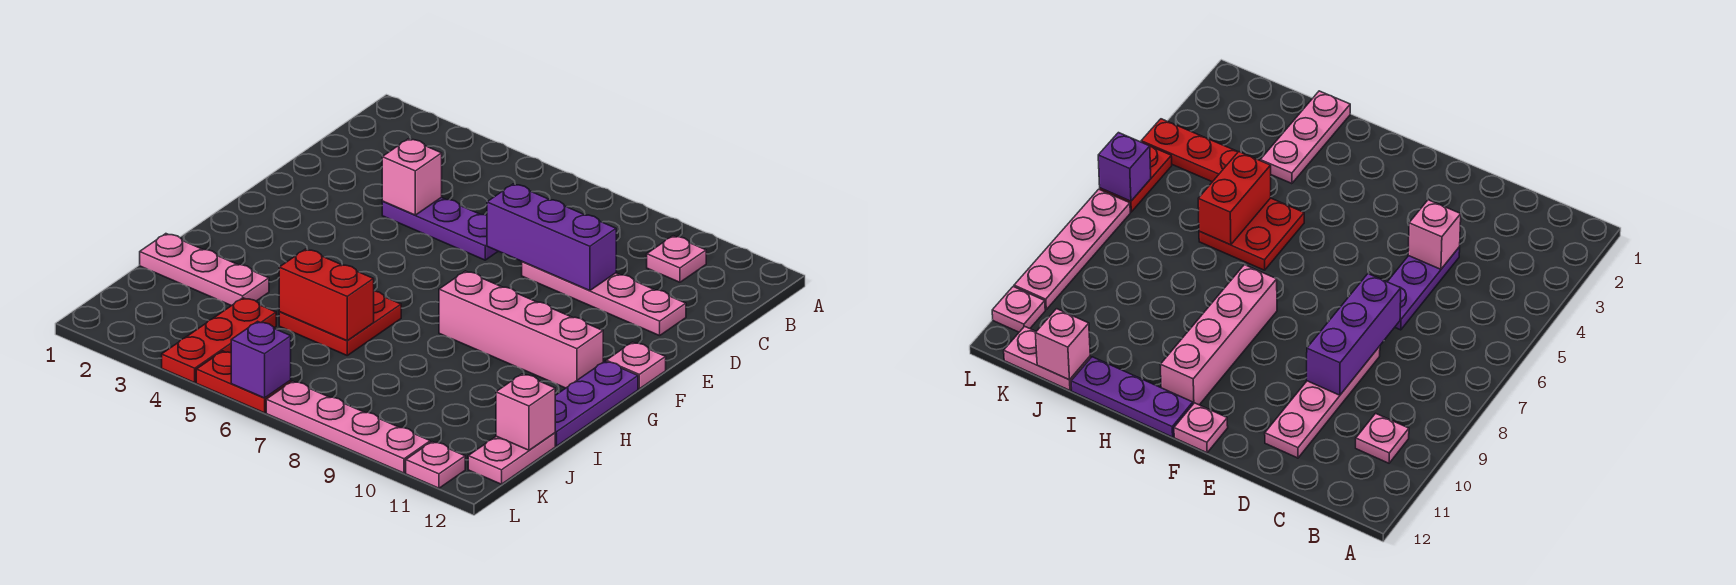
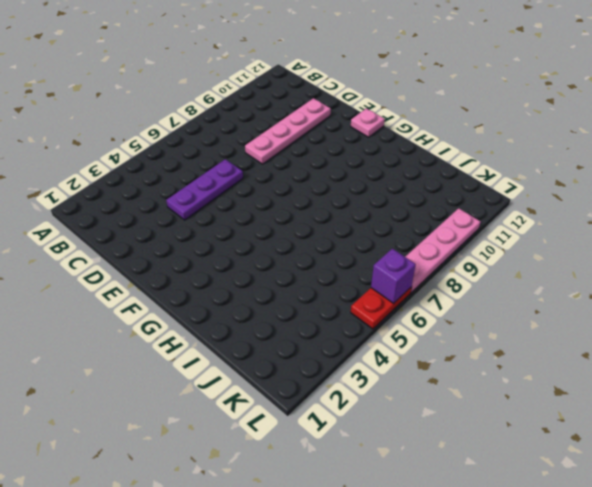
none -> pink plate B10 level 1
none -> pink brick G8:G11 level 1
none -> purple plate G12:I12 level 1

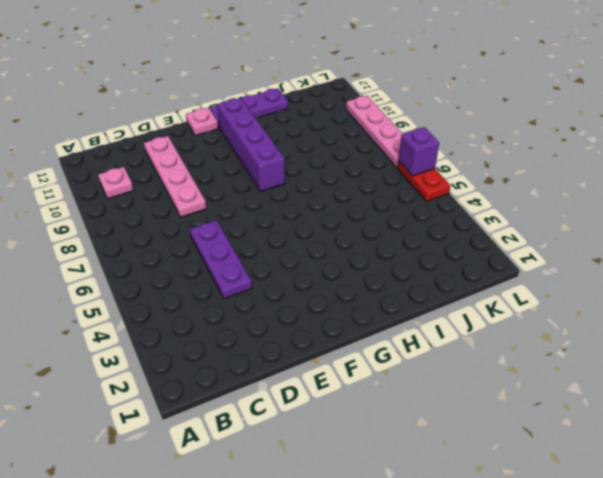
purple brick G8:G11 level 1 -> pink brick G8:G11 level 1
none -> red plate H5:I6 level 1
none -> pink plate I1:I3 level 1
none -> red plate J4:L4 level 1

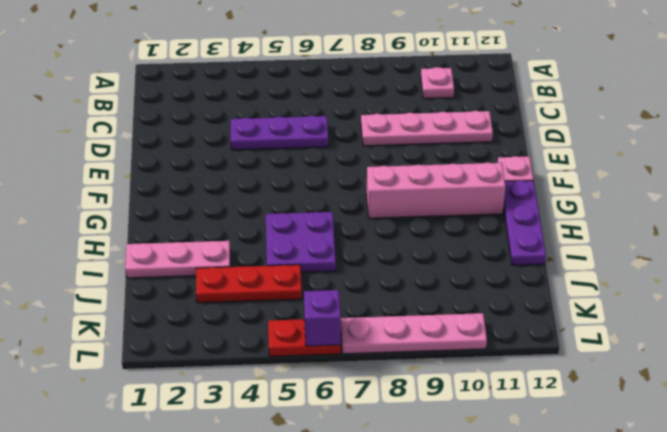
purple plate H5:I6 level 1 -> red plate H5:I6 level 1
red plate J3:J5 level 1 -> red plate J4:L4 level 1
none -> pink plate J12:K12 level 1
none -> pink plate L11 level 1
none -> pink brick D4 level 2

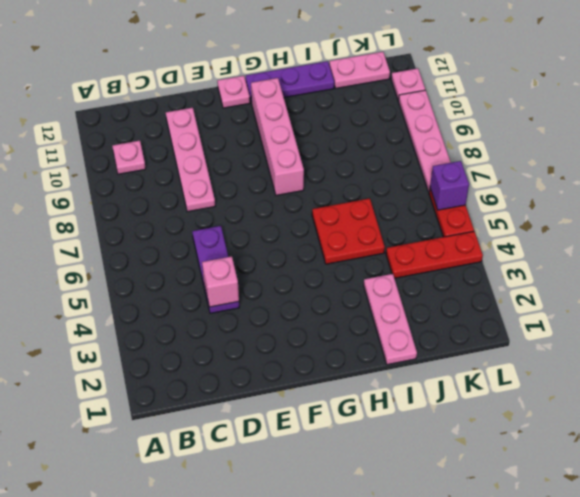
none -> purple brick D7:D9 level 2
none -> red brick I5:I6 level 2
none -> pink brick J12 level 2

